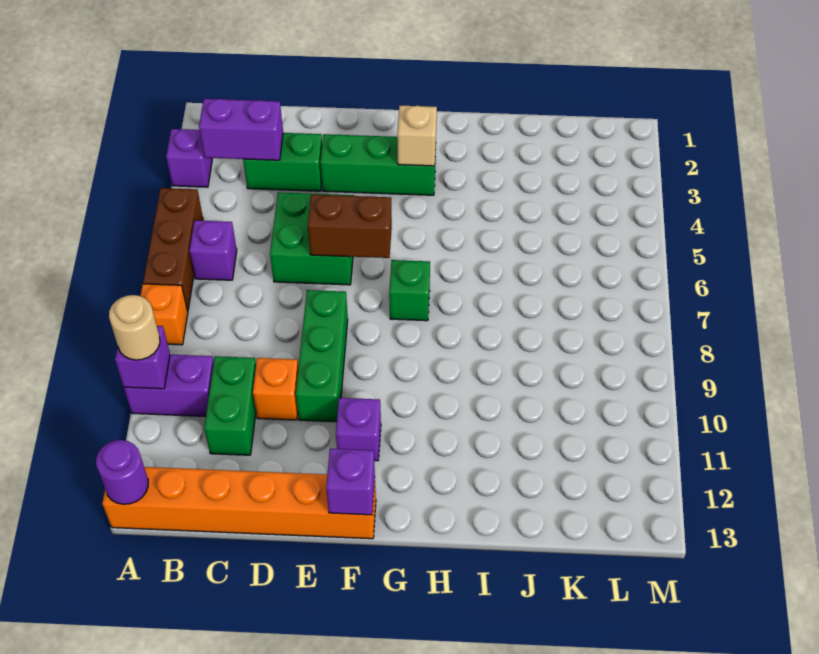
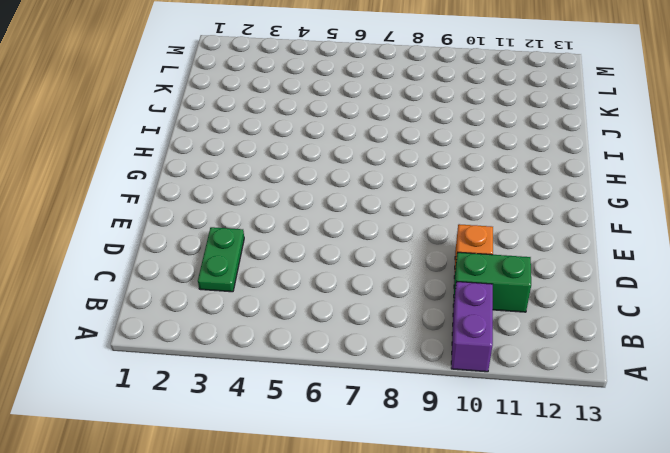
green plate C3:D3 level 1 -> green brick C3:D3 level 1
none -> purple brick A3 level 1
none -> brown brick A5:A7 level 1
none -> orange brick A8 level 1

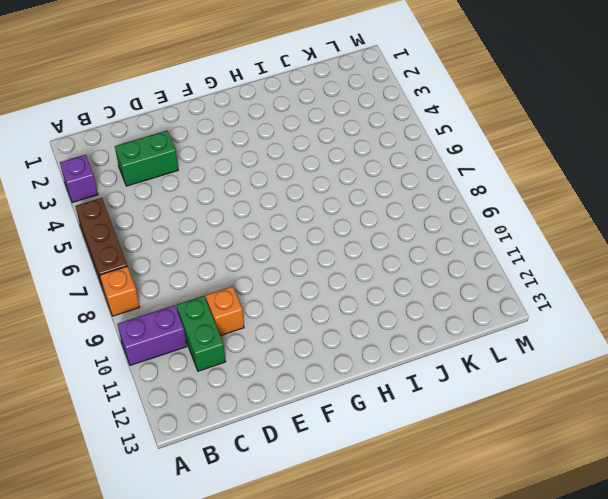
none -> orange brick A13:F13 level 1
none -> purple brick B6 level 1
none -> green brick D5:E6 level 1

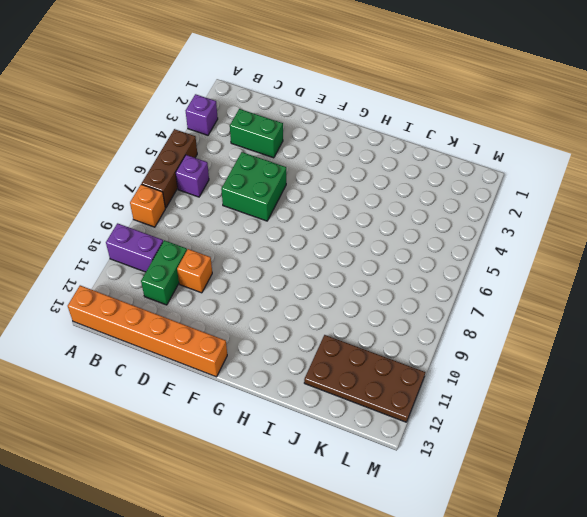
brown plate J11:M12 level 1 -> none
none -> green brick E3:G3 level 1
none -> green brick E8:E10 level 1
none -> purple brick F11 level 1

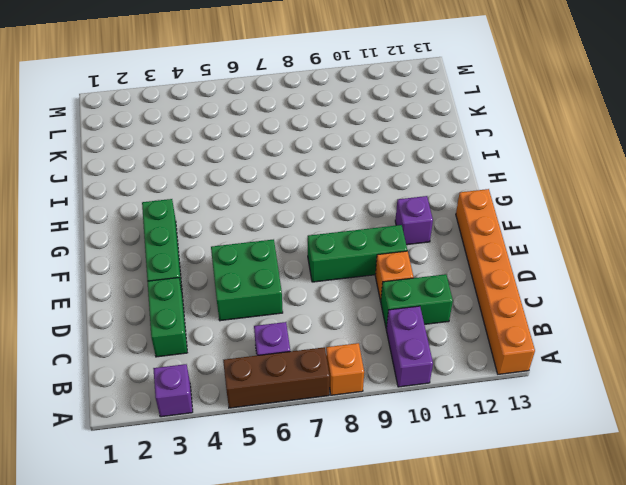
none -> green brick G7 level 1
none -> purple brick A10 level 2
none -> purple round brick A13 level 2

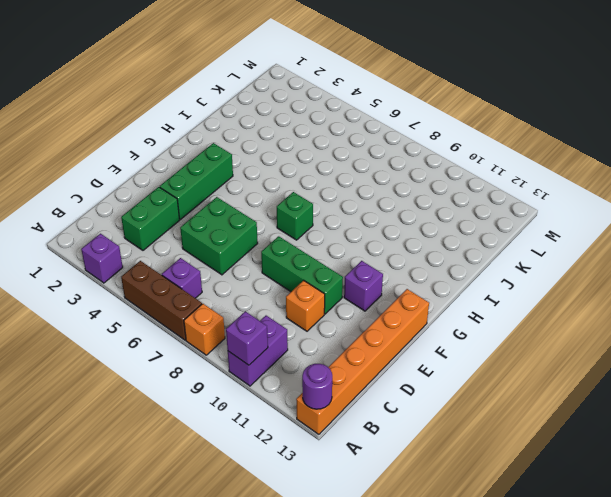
none -> green brick C10:C11 level 1
none -> purple brick B3:C3 level 2
none -> brown brick E6:F6 level 2

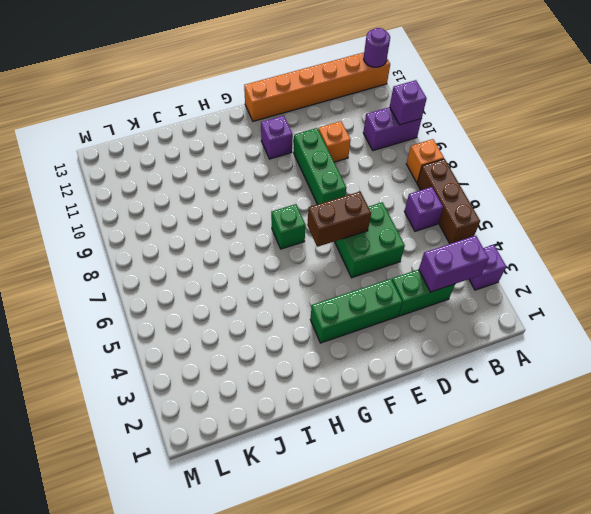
none -> green brick C10:C11 level 1
none -> purple brick F13 level 2
none -> tan brick G3 level 2

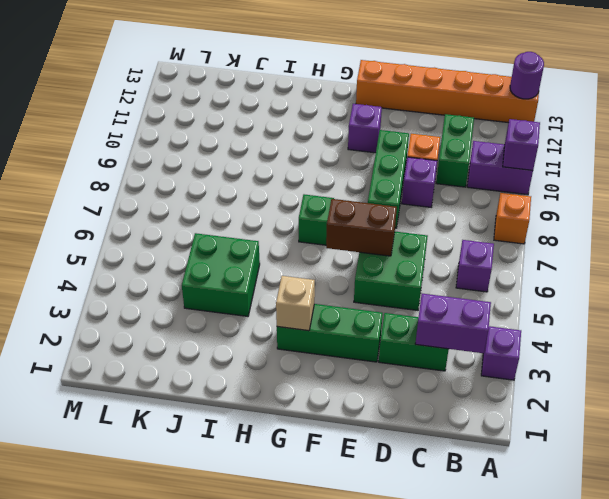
purple brick D9 level 1 -> purple brick F13 level 2
green brick I4:J5 level 1 -> none
none -> brown brick A5:A7 level 1
none -> tan round brick A10 level 3

